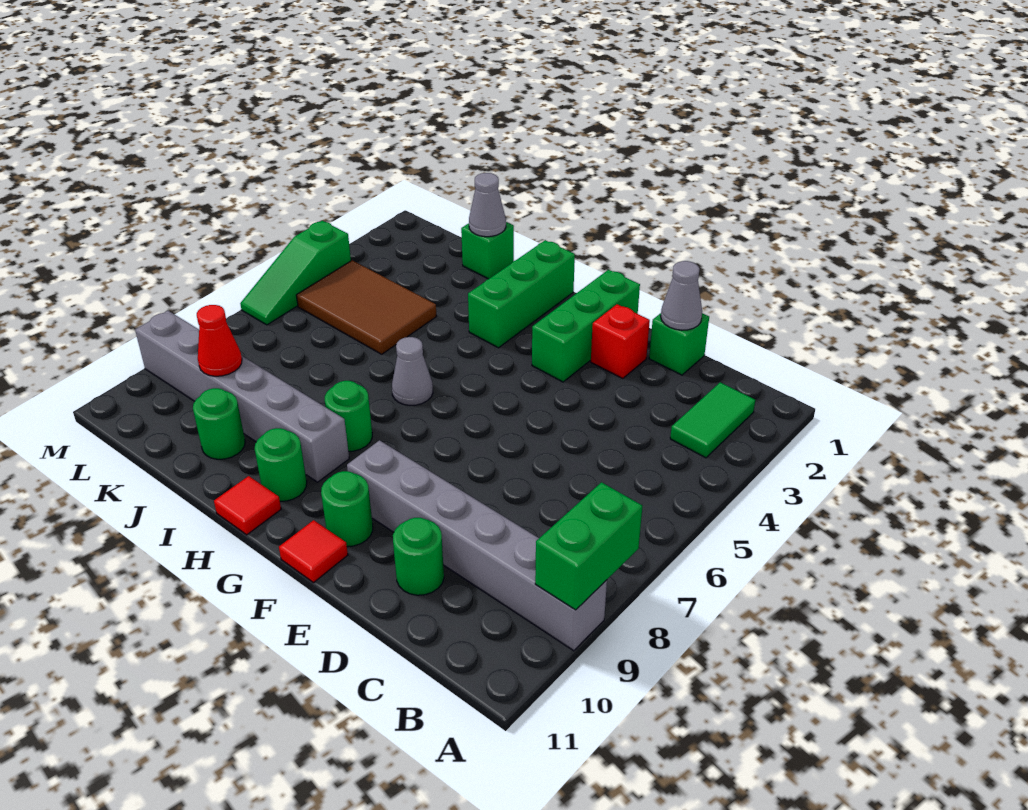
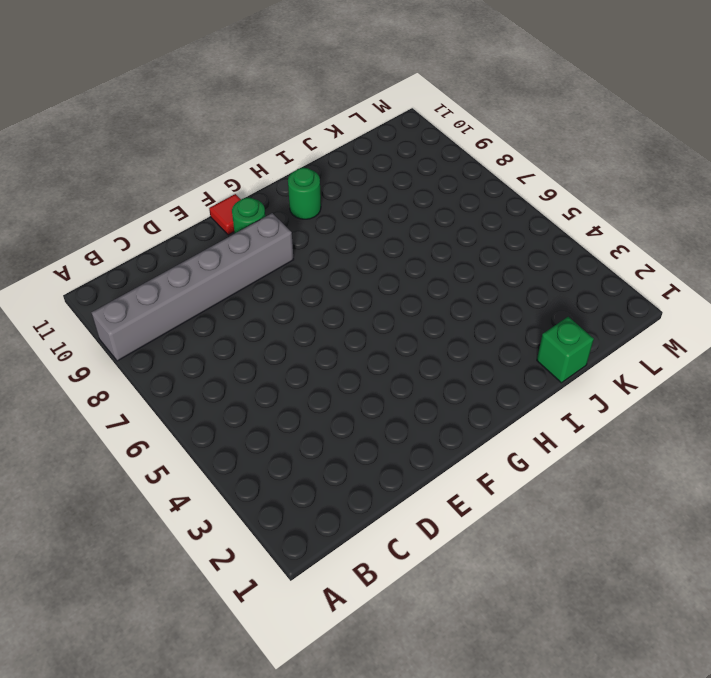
none -> green tile B2:B3 level 1
none -> green brick D1 level 1
none -> green round brick D10 level 1

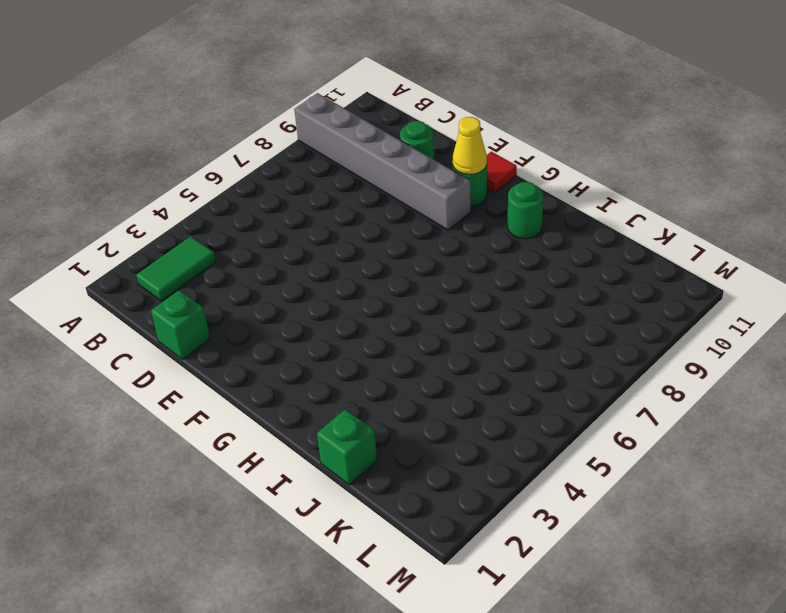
yellow cone F10 level 2 -> none
none -> red brick E2 level 1
none -> green brick F1:F3 level 1
none -> green brick H1:H3 level 1

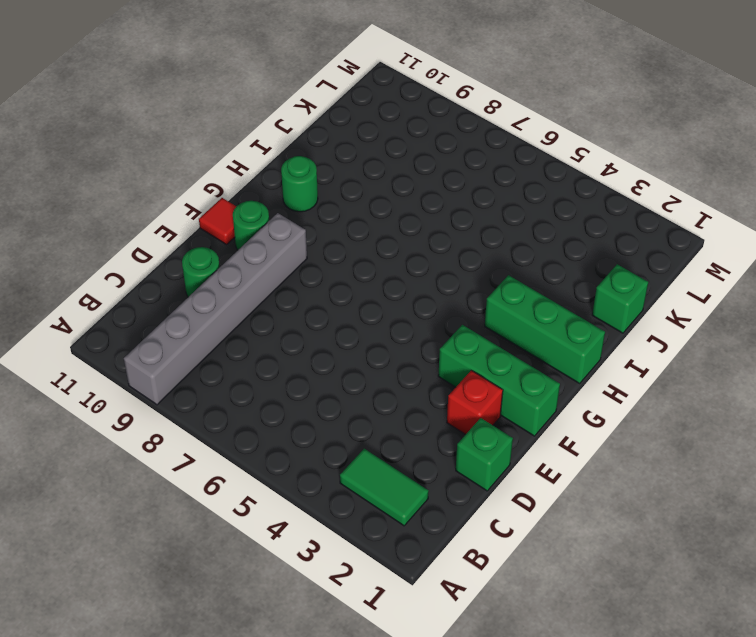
none -> grey cone H6 level 1
none -> green round brick H8 level 1
none -> grey brick H9:M9 level 1

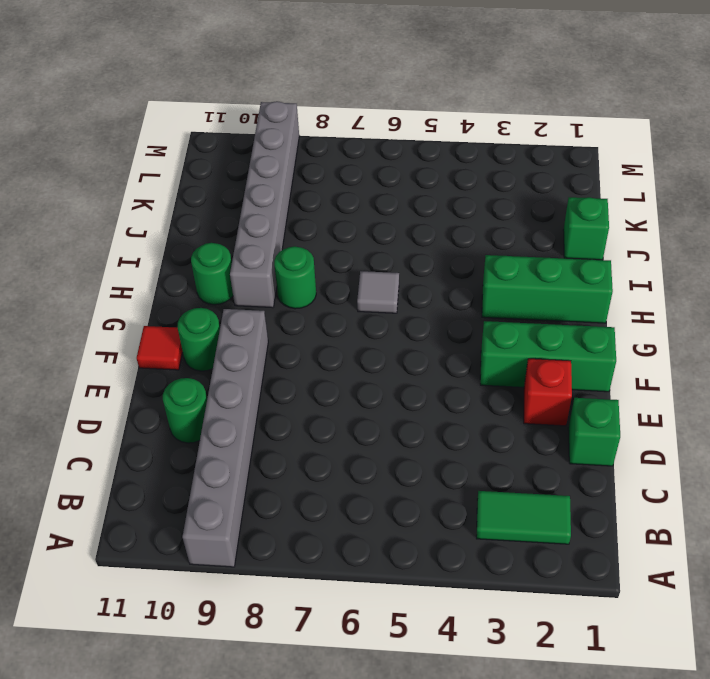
grey tile H6 level 1 -> grey cone H6 level 1
none -> red tile H11 level 1
none -> brown tile J4:L5 level 1
none -> green round brick J10 level 1

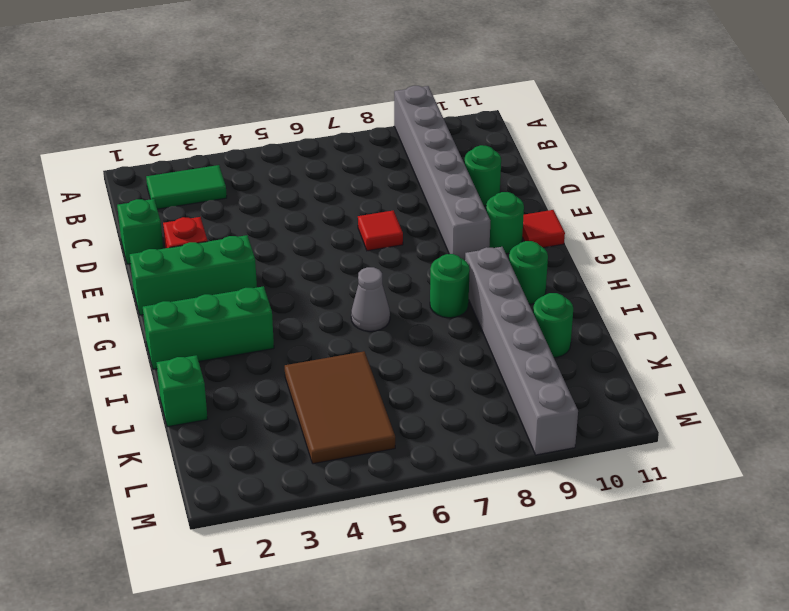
red tile E7 level 1 -> red tile H11 level 1
none -> green slope M4:M6 level 1 top 4
none -> green brick A8:A9 level 2
none -> grey cone D1 level 2

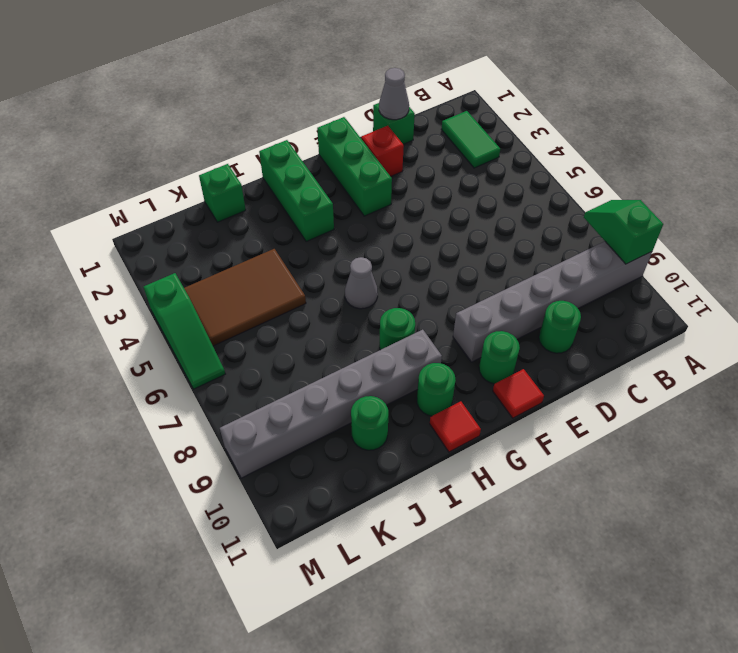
green slope A8:A9 level 2 top 9 -> green brick A8:A9 level 2
none -> grey cone J1 level 2
none -> red cone K9 level 2

